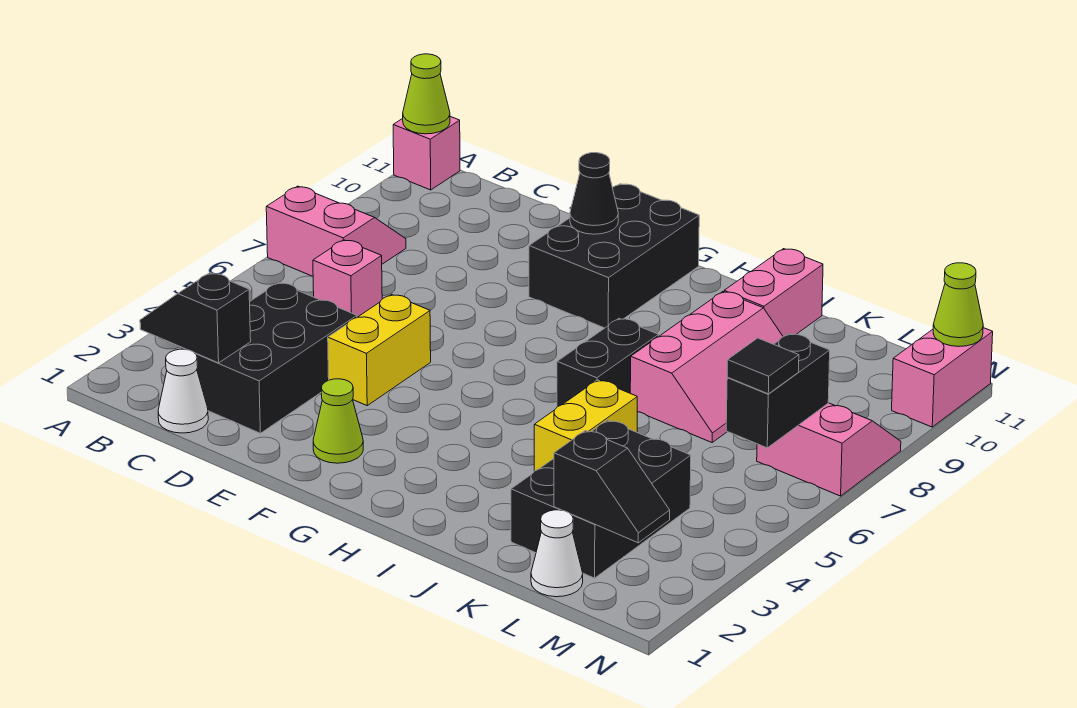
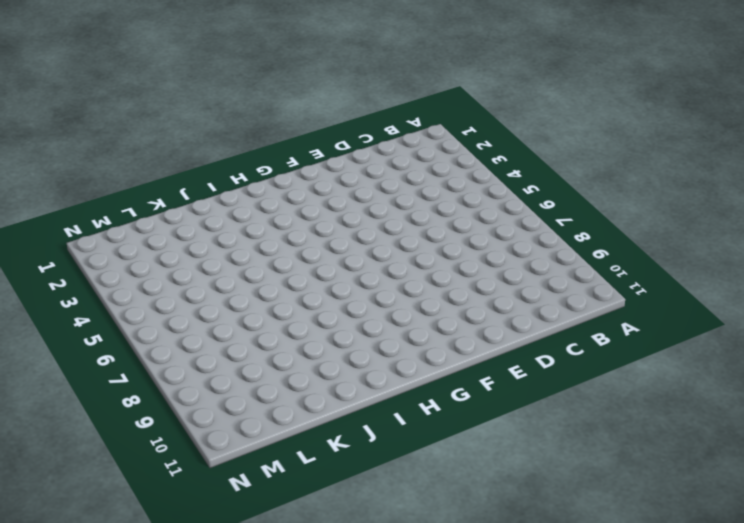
none -> pink slope A7:B8 level 1 top 7
none -> pink brick A11 level 1
none -> white cone C1 level 1

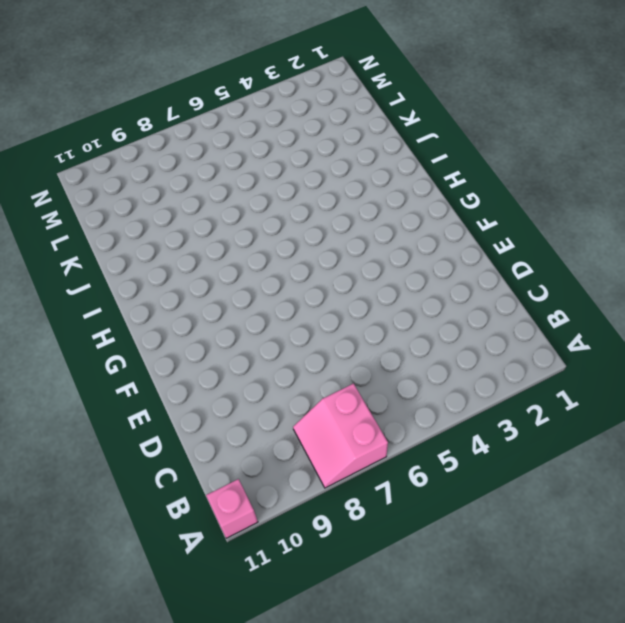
none -> white cone C1 level 1
none -> black brick C2:D4 level 1
none -> pink brick C6 level 1

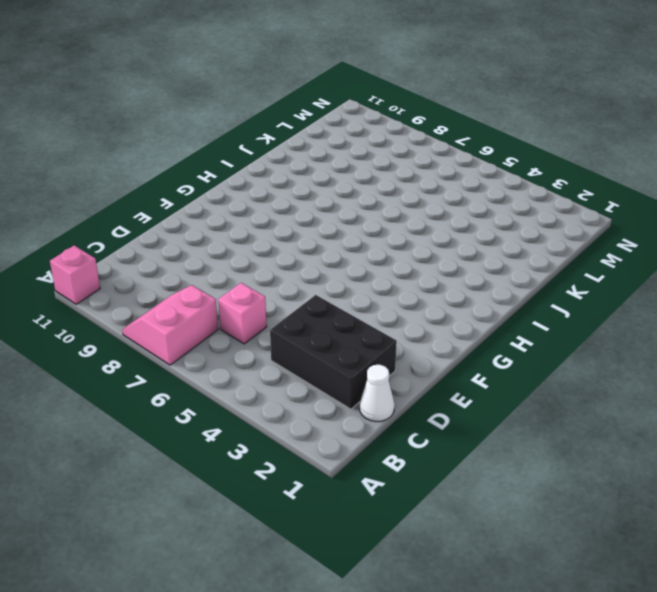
none -> yellow brick E4:E5 level 1
none -> lime cone F2 level 1
none -> black brick F9:G11 level 1

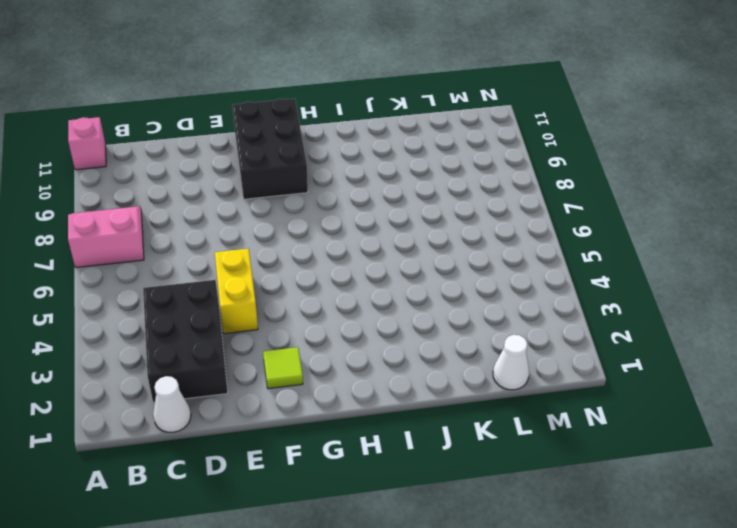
lime tile F2 level 1 -> lime cone F2 level 1
none -> pink brick C6 level 1
none -> black brick I6:I7 level 1
none -> yellow brick J4:J5 level 1

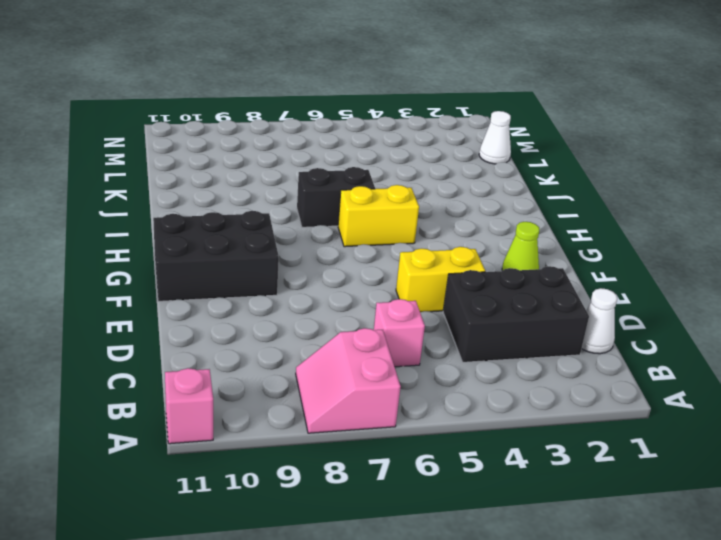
yellow brick H5:H6 level 1 -> yellow brick J4:J5 level 1
none -> pink slope J7:K9 level 1 top J
none -> pink brick J10:J11 level 1
none -> black brick K2:L4 level 1

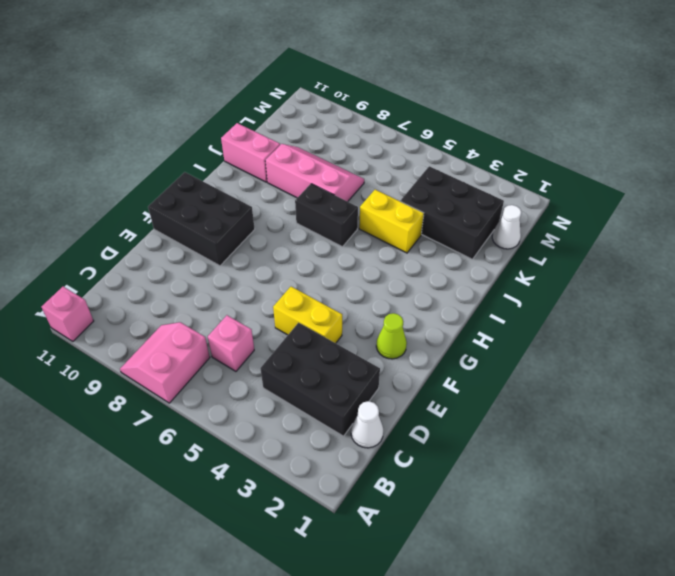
none -> pink slope M7:N8 level 1 top 7
none -> pink brick N10:N11 level 1
none -> lime cone A11 level 2

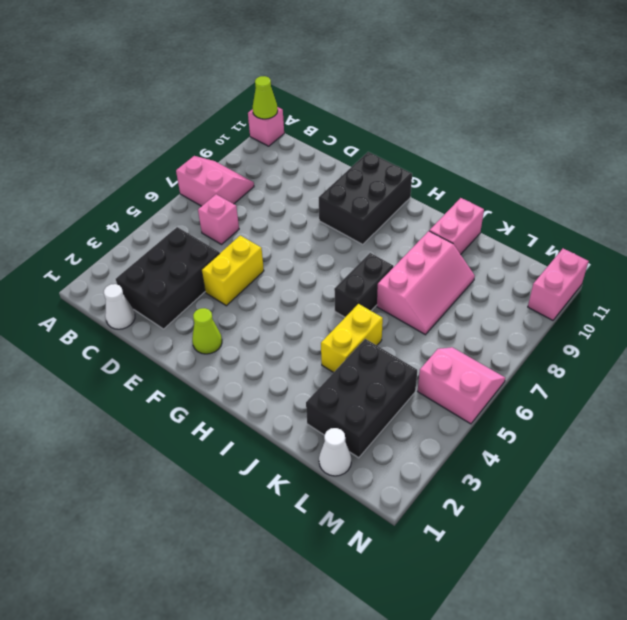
pink slope M5:N6 level 1 top 5 -> pink slope M7:N8 level 1 top 7
none -> black slope B2:C2 level 2 top C
none -> black cone F10 level 2
none -> black slope L2:M2 level 2 top L

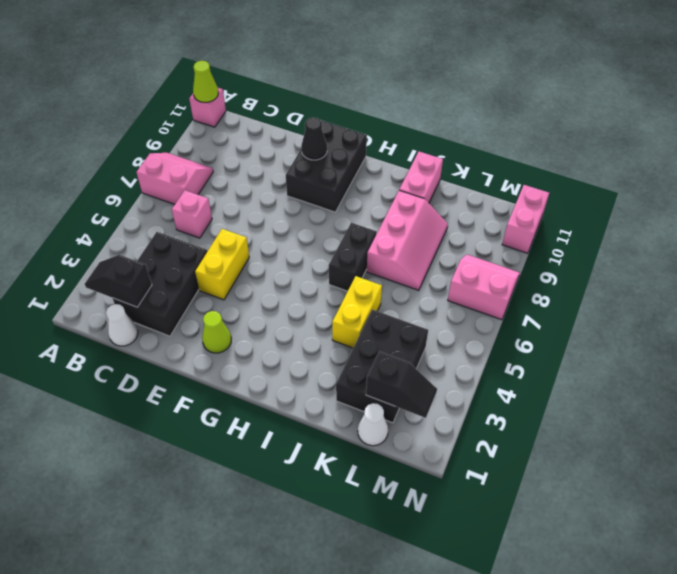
none -> black brick M6:M7 level 2
none -> lime cone N11 level 2
none -> black tile M6 level 3

